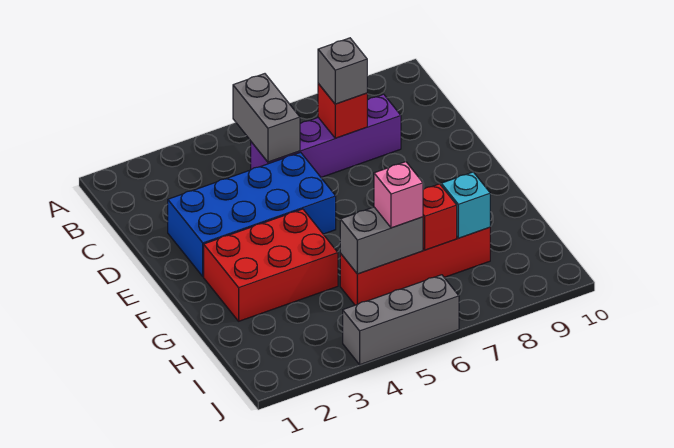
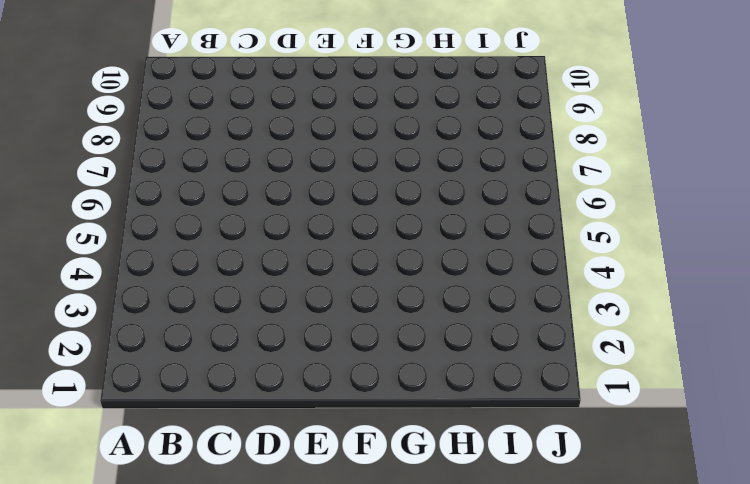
none -> purple brick C5:C8 level 1
none -> blue brick D2:E5 level 1
none -> red brick F2:G4 level 1

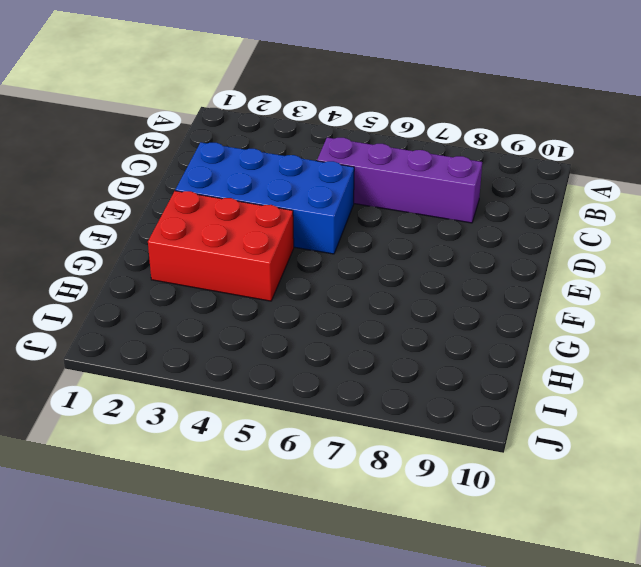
none -> red brick H5:H8 level 1
none -> grey brick J4:J6 level 1
none -> grey brick B5:C5 level 2

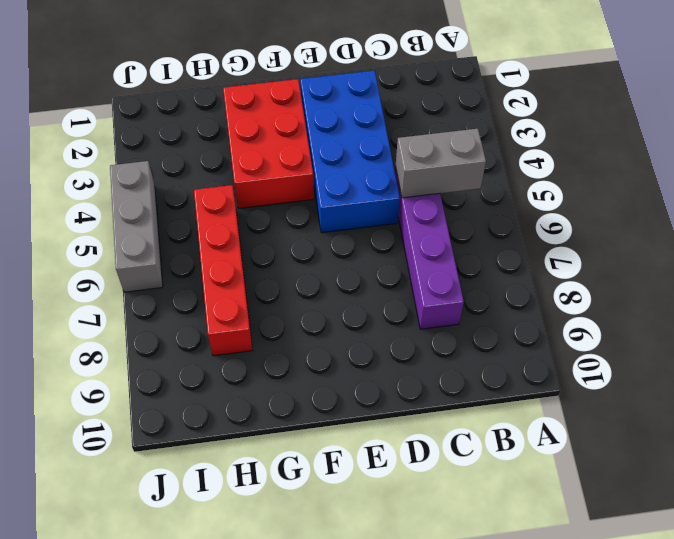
none -> red brick C7 level 2
none -> grey brick H5:H6 level 2
none -> red brick H7 level 2

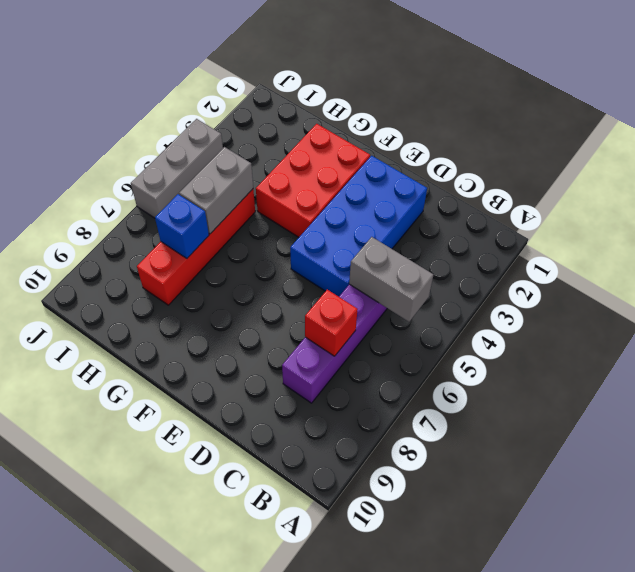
blue brick H7 level 2 -> red brick H7 level 2
none -> cyan brick H8 level 2
none -> grey brick C7 level 3
none -> pink brick H6 level 3

